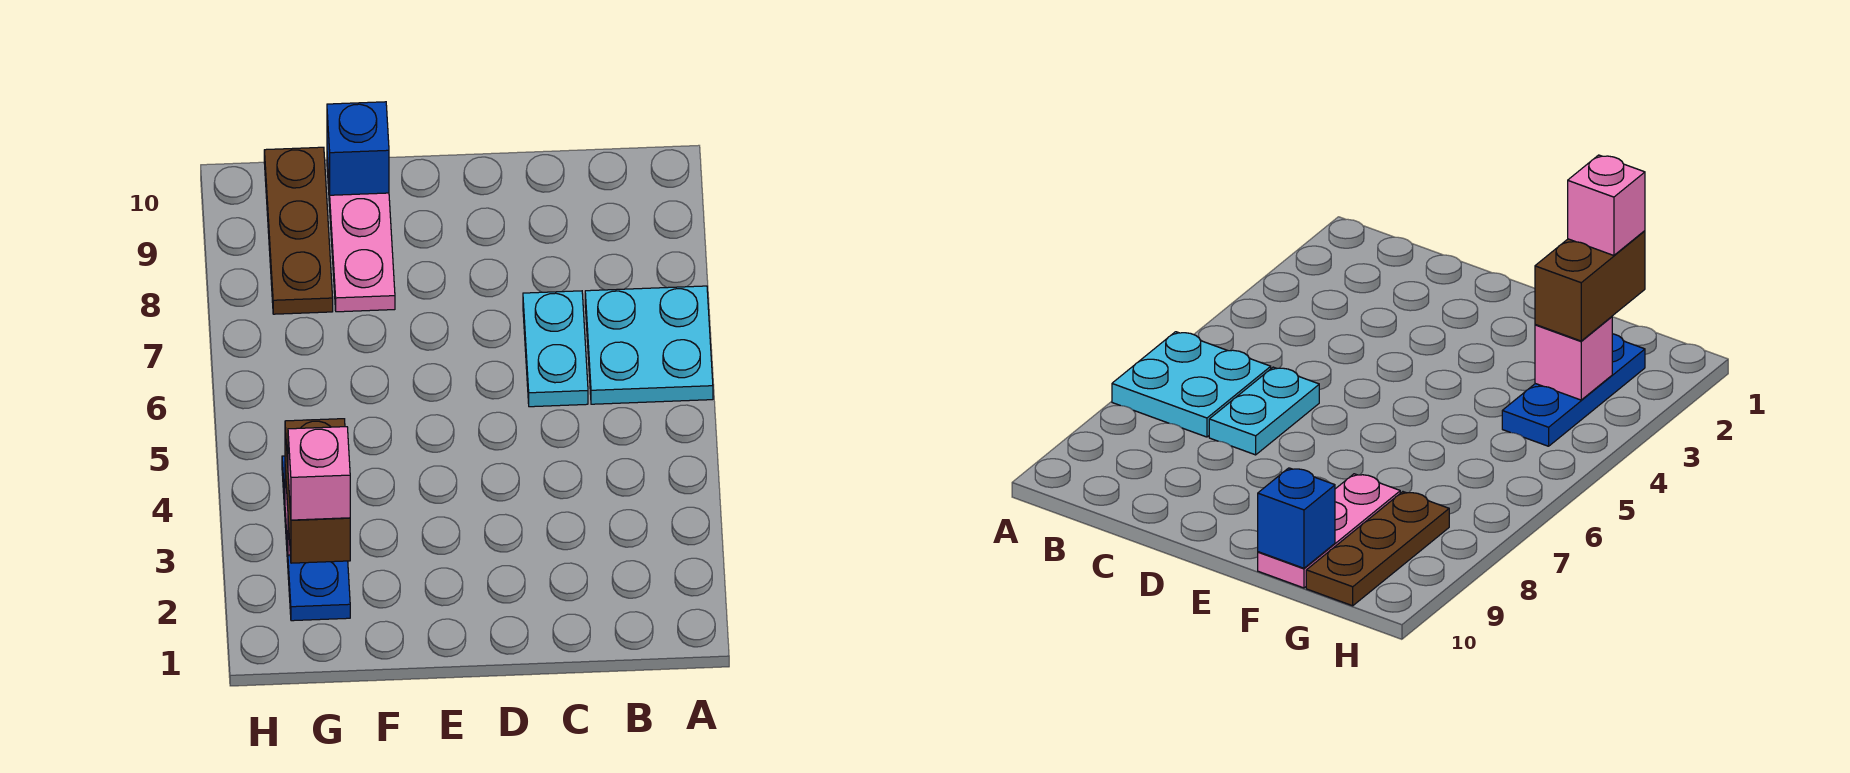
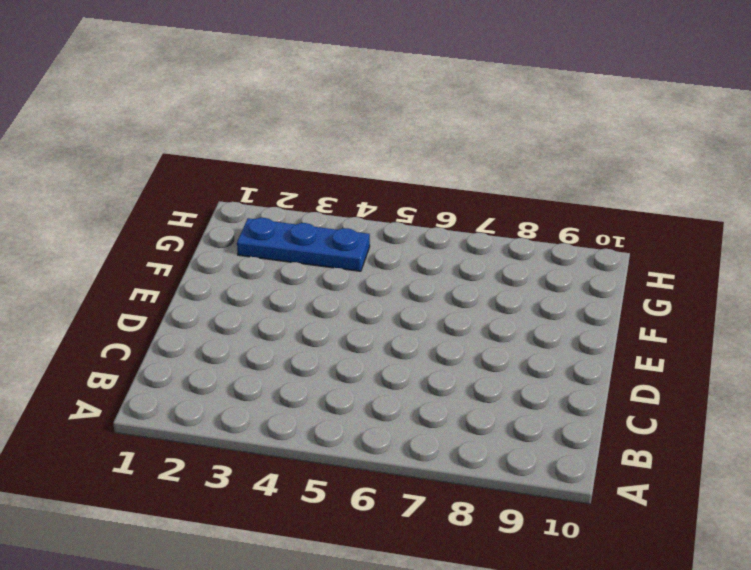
none -> cyan plate A6:B7 level 1
none -> cyan plate C6:C7 level 1

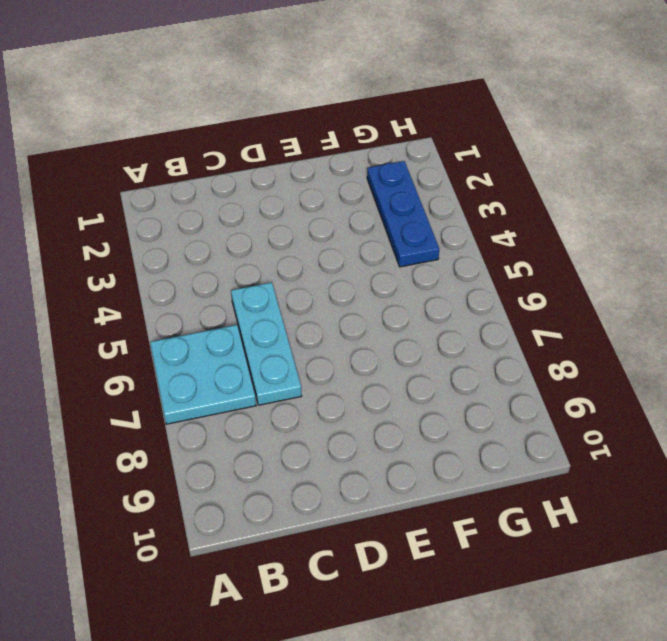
cyan plate C5:C7 level 1 -> cyan plate C6:C7 level 1
none -> pink plate F8:F10 level 1
none -> brown plate G8:G10 level 1

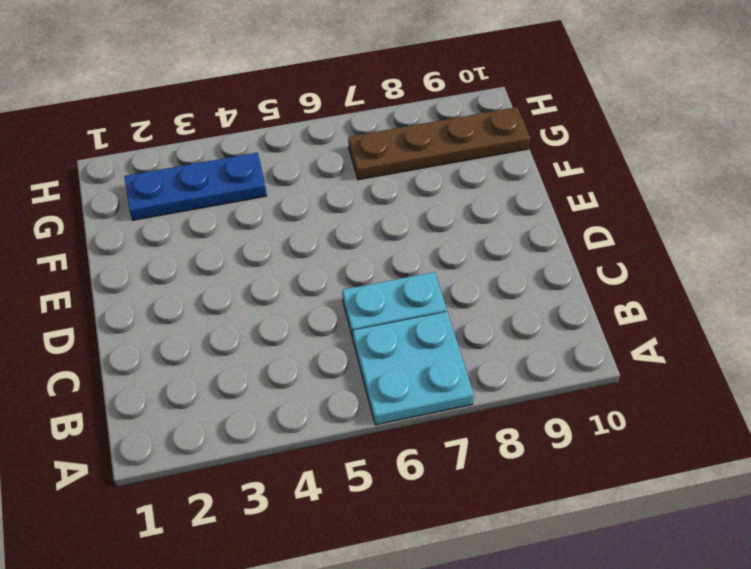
brown plate G7:G10 level 1 -> brown plate G8:G10 level 1
none -> pink plate F8:F10 level 1
none -> blue brick F10 level 2

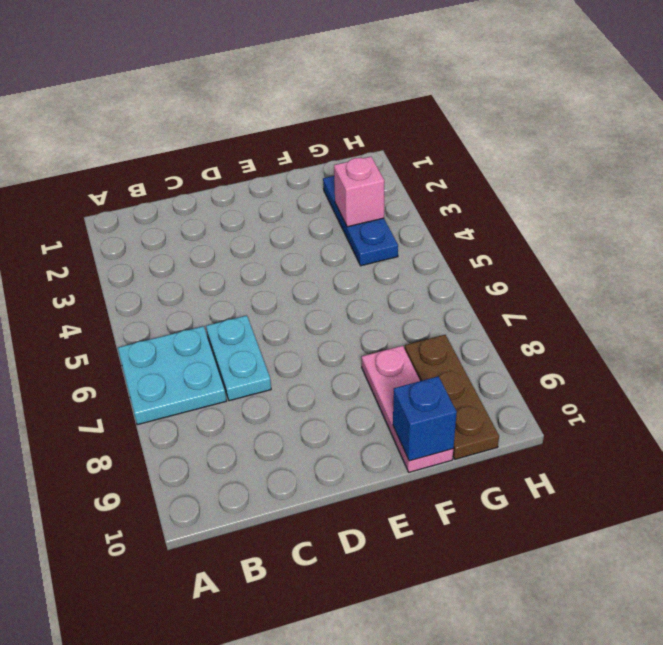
none -> brown brick G2:G3 level 3
none -> pink brick G2 level 4

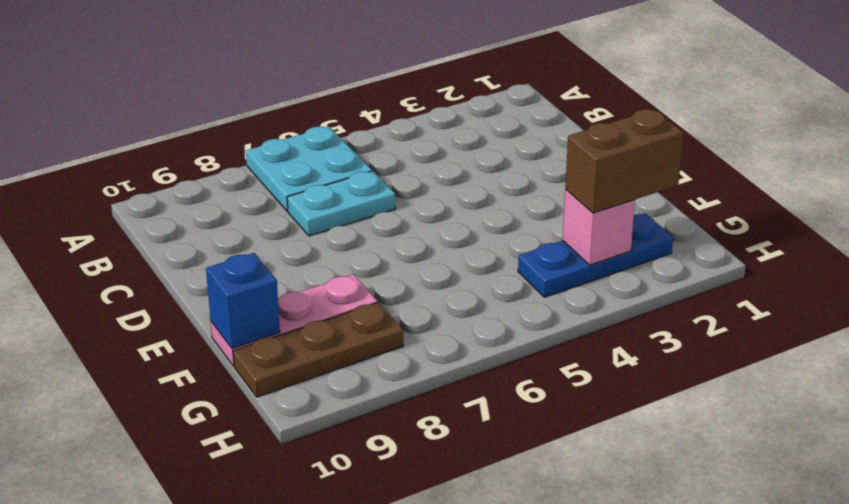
none -> pink brick G2 level 4

